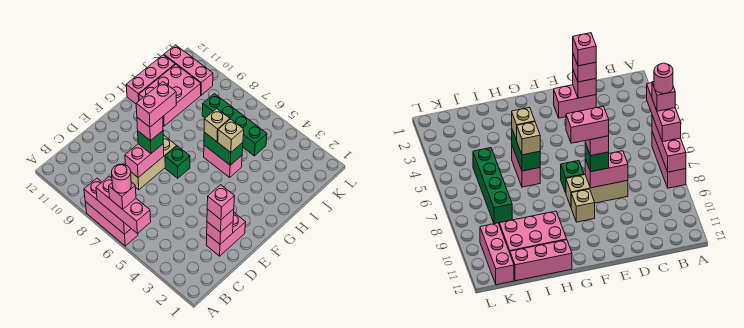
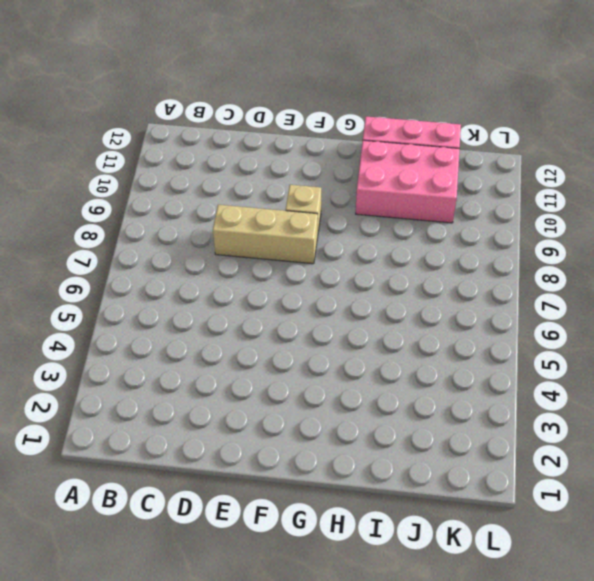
none -> pink brick A6:A8 level 1
none -> pink brick D2:E2 level 1
none -> green brick F7 level 1

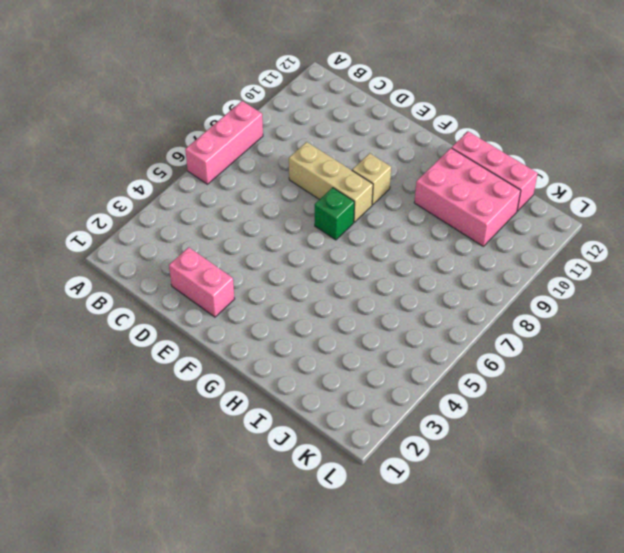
none -> pink brick H5:H6 level 1
none -> green brick J5:J8 level 1
none -> pink brick K10:K12 level 1

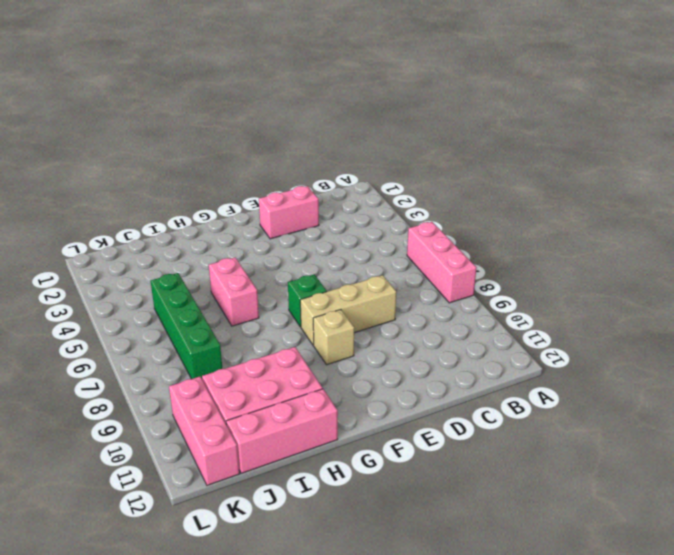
none -> pink brick A6:A8 level 2
none -> pink brick D2 level 2
none -> pink brick D8:E8 level 2

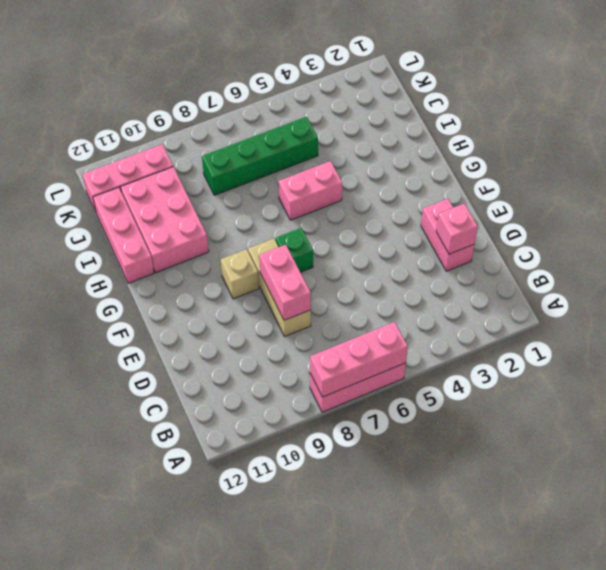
none -> green brick H5:H6 level 2
none -> pink brick A5:A7 level 3
none -> pink brick D2 level 3

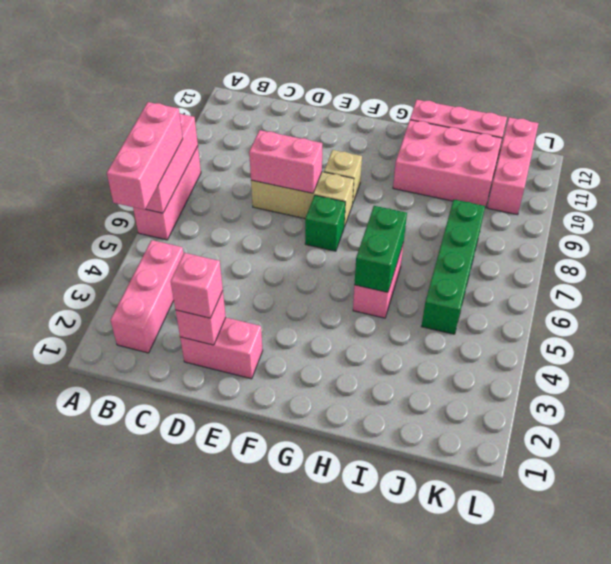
pink brick B2:B4 level 1 -> none
none -> green brick E8 level 3
none -> tan brick H5 level 3
none -> tan brick H6 level 3

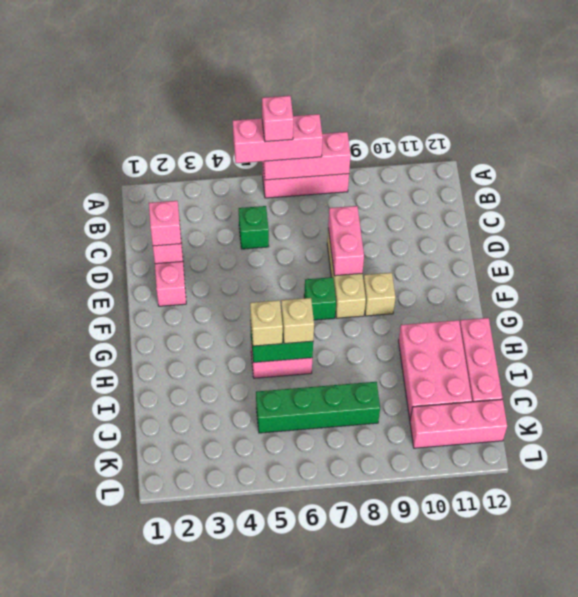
green brick C5 level 1 -> green brick E8 level 3
none -> pink brick D2 level 4
none -> pink brick E8 level 4
none -> pink round brick A6 level 5

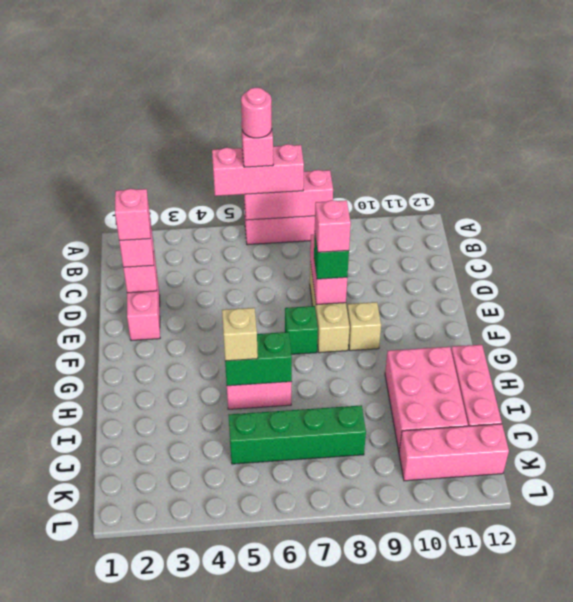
none -> tan brick H6 level 3
none -> pink brick E8:F8 level 5

